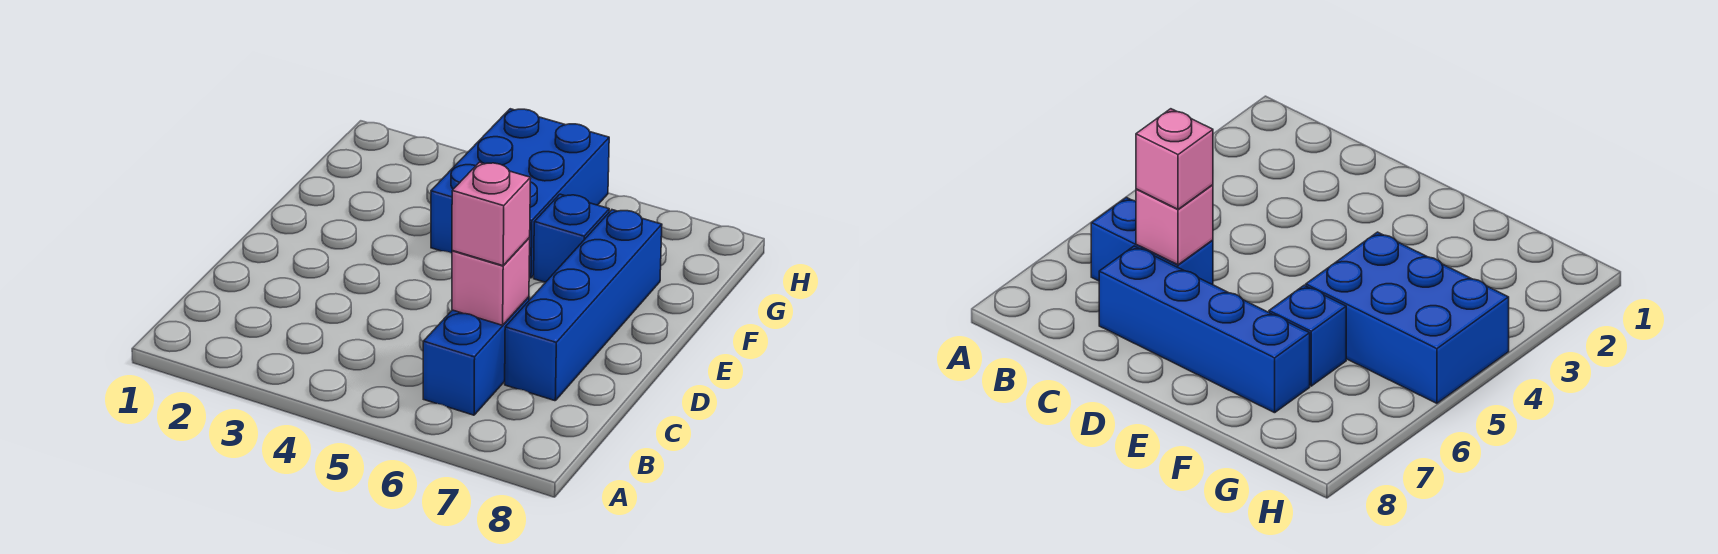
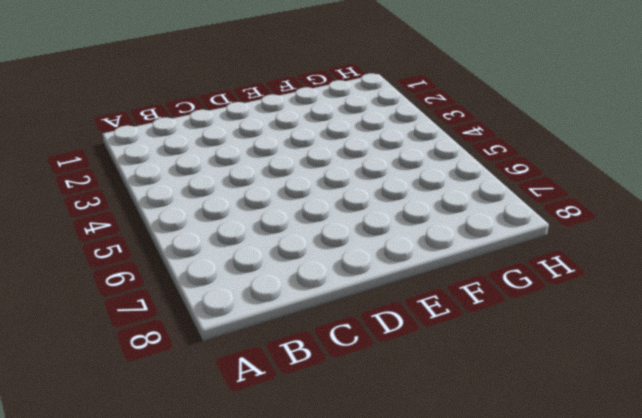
none -> blue brick B6:C6 level 1
none -> blue brick C7:F7 level 1

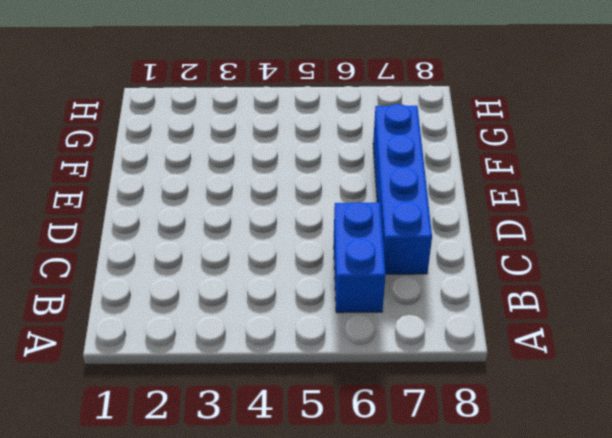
none -> blue brick F4:H5 level 1
none -> blue brick F6 level 1

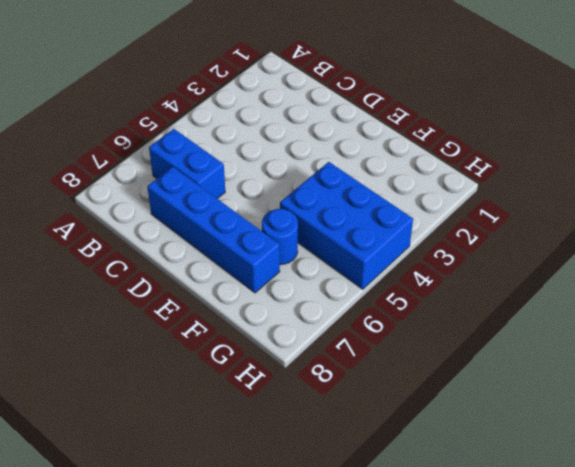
blue round brick F6 level 1 -> blue brick F6 level 1
none -> pink brick C6 level 2
none -> pink brick C6 level 3

